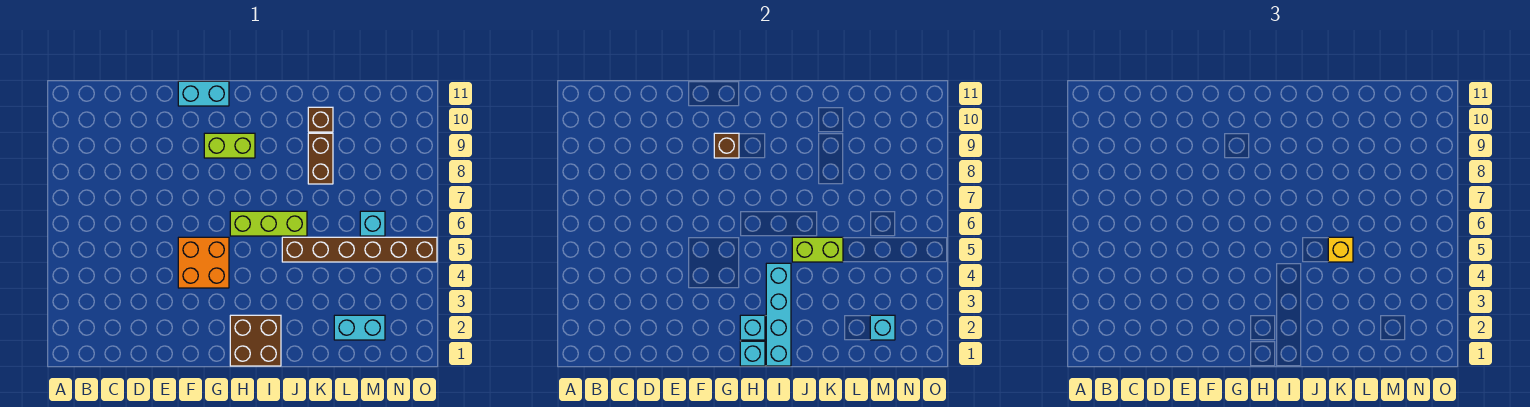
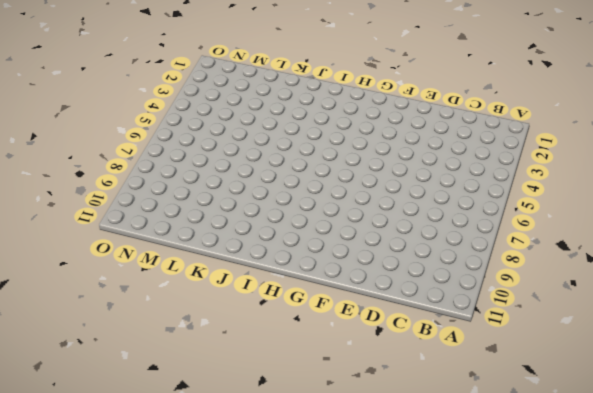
none -> orange brick F4:G5 level 1
none -> cyan brick F11:G11 level 1
none -> lime brick G9:H9 level 1

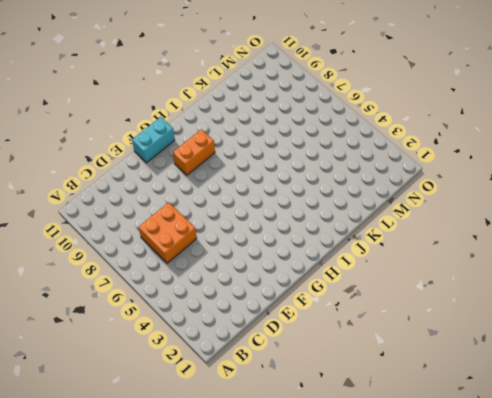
orange brick C6:D7 level 1 -> orange brick F4:G5 level 1
orange brick G9:H9 level 1 -> lime brick G9:H9 level 1
none -> brown brick H1:I2 level 1
none -> lime brick H6:J6 level 1
none -> brown brick J5:O5 level 1

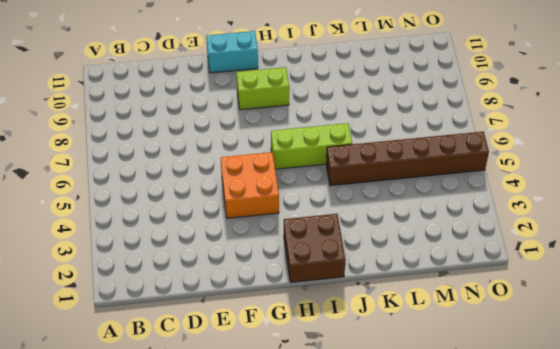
none -> brown brick K8:K9 level 1
none -> brown brick K10 level 1
none -> cyan brick L2:M2 level 1

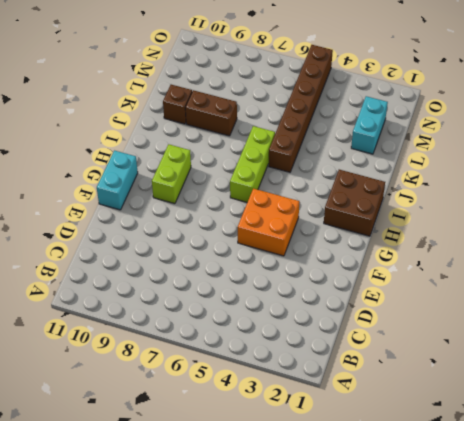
none -> cyan brick M6 level 1
none -> brown brick G9 level 2
none -> cyan brick H1 level 2

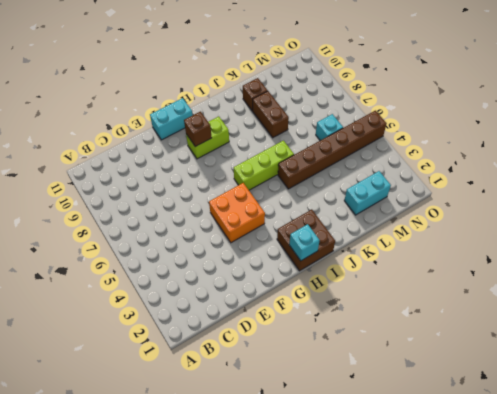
none -> cyan brick H2 level 2
none -> cyan brick I1:I4 level 2
none -> lime brick J5:K5 level 2

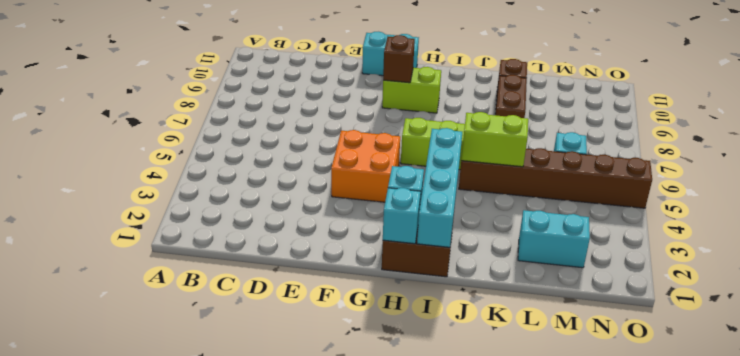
none -> cyan brick M2 level 2
none -> yellow brick K5 level 3

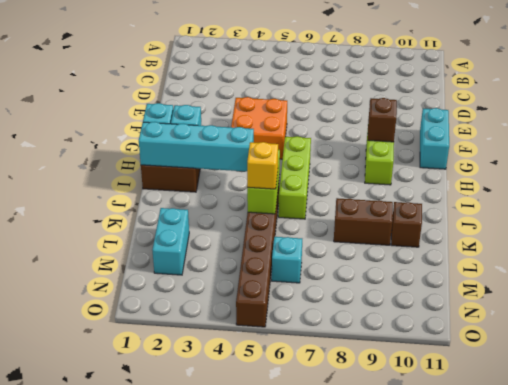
none -> cyan brick M2 level 2

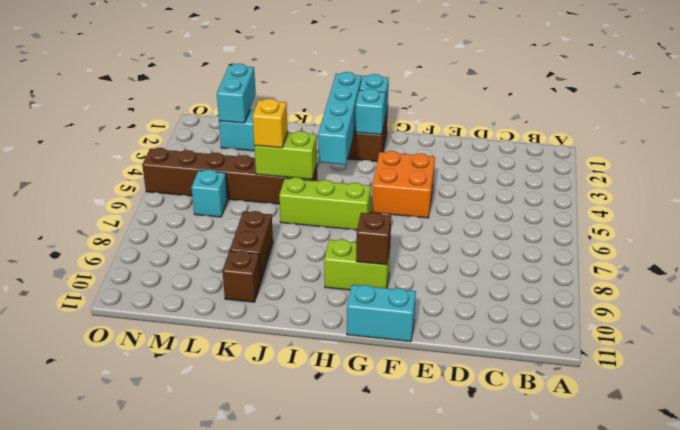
cyan brick M1:M2 level 2 -> cyan brick M2 level 2

